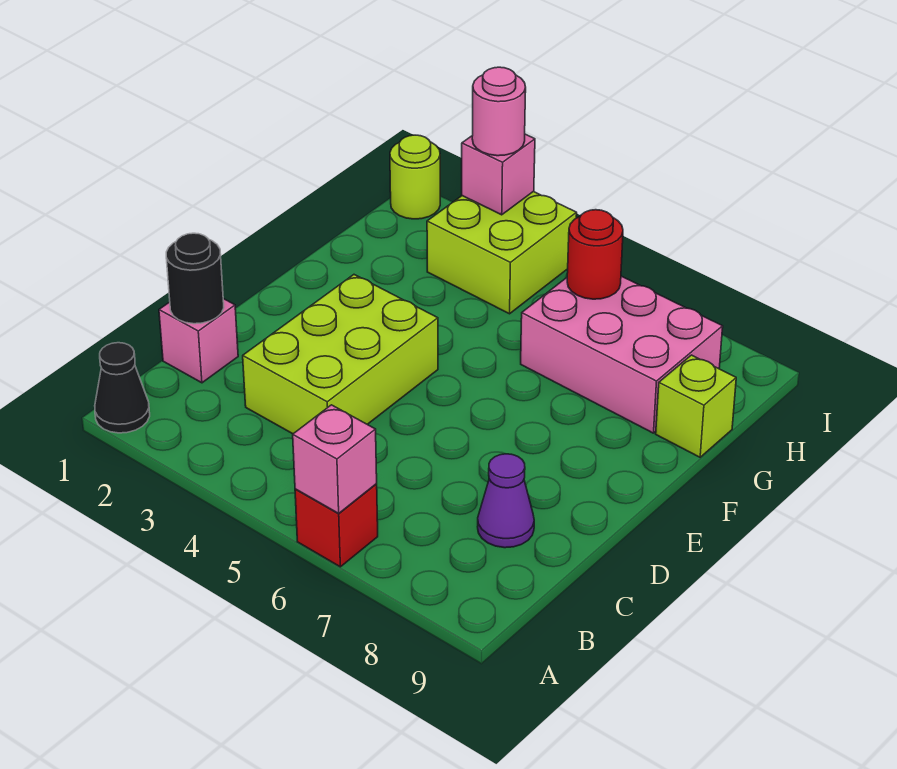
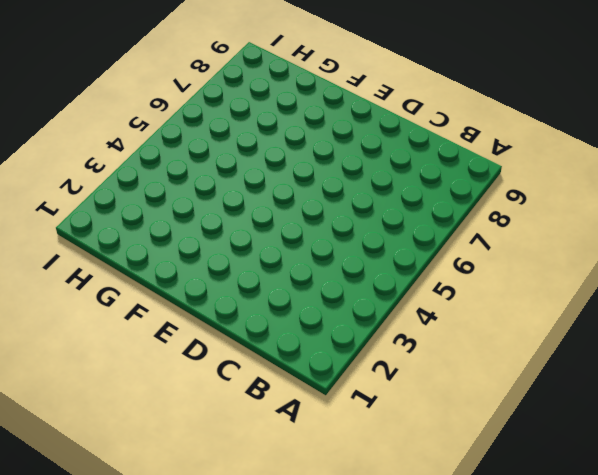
none -> black cone A1 level 1
none -> red brick A6 level 1
none -> pink brick C1 level 1

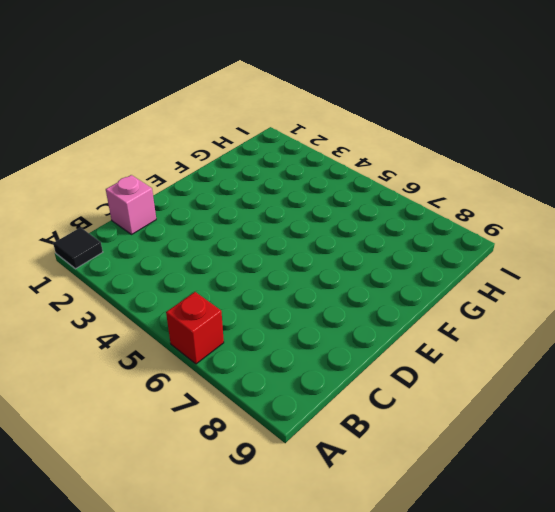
black tile A1 level 1 -> black cone A1 level 1
none -> lime brick C3:E4 level 1
none -> purple cone C8 level 1
none -> pink brick G6:H8 level 1

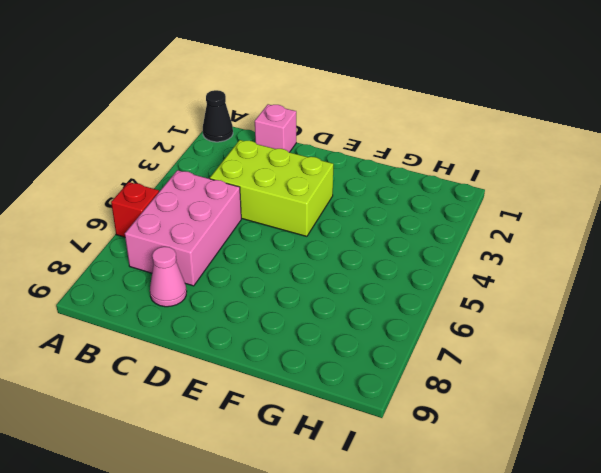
pink brick B5:C7 level 1 -> pink brick G6:H8 level 1
pink cone C8 level 1 -> purple cone C8 level 1
none -> lime brick G9 level 1
none -> lime brick H3:I4 level 1
none -> lime round brick I1 level 1

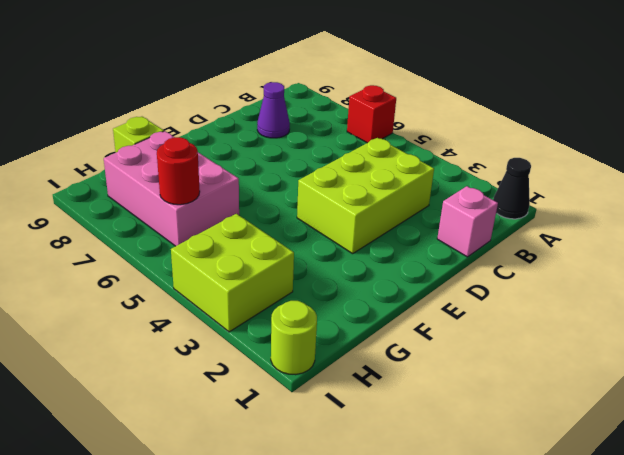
none -> pink brick A6 level 2
none -> black round brick C1 level 2
none -> pink brick I3 level 2

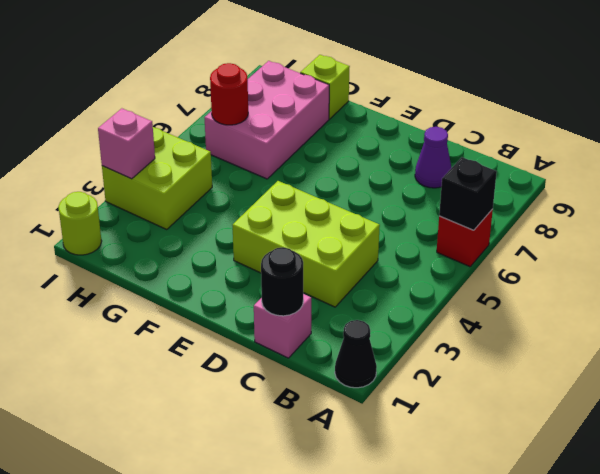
black brick A6 level 2 -> pink brick A6 level 2
none -> pink round brick I3 level 3

